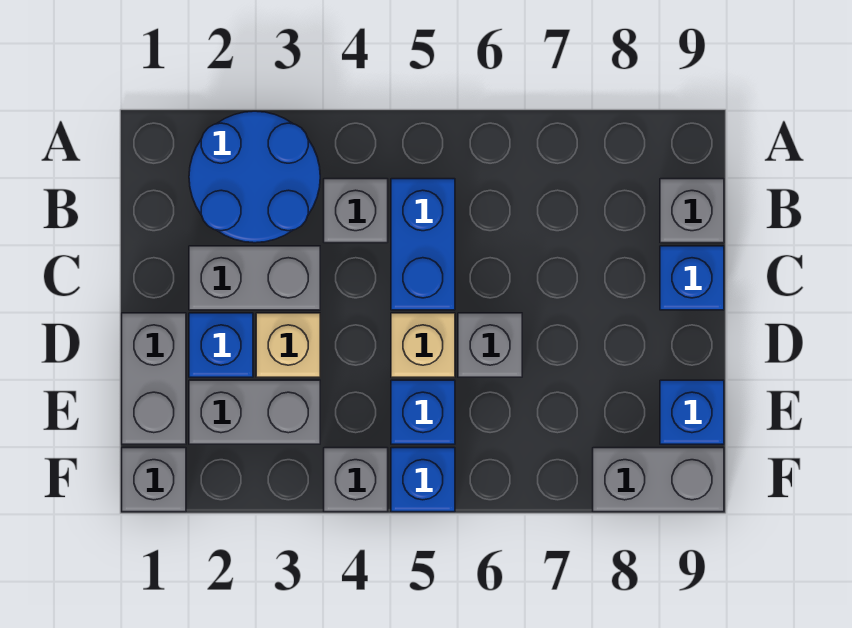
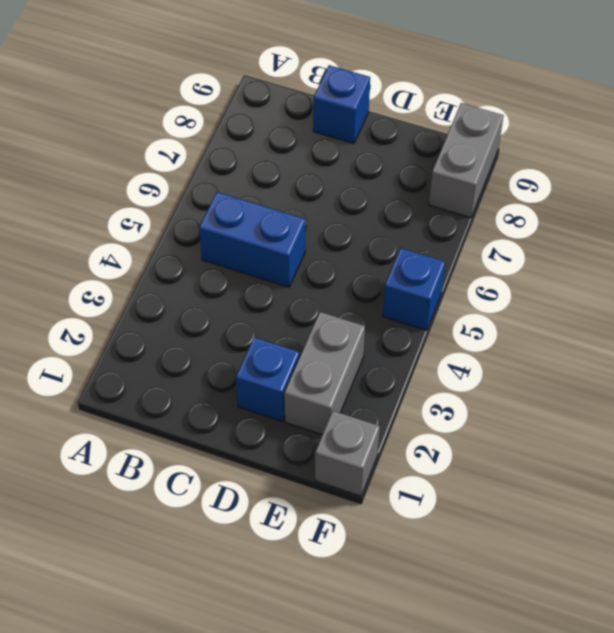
none -> blue round brick A2:B3 level 1
none -> grey brick B4 level 1
none -> grey brick B9 level 1

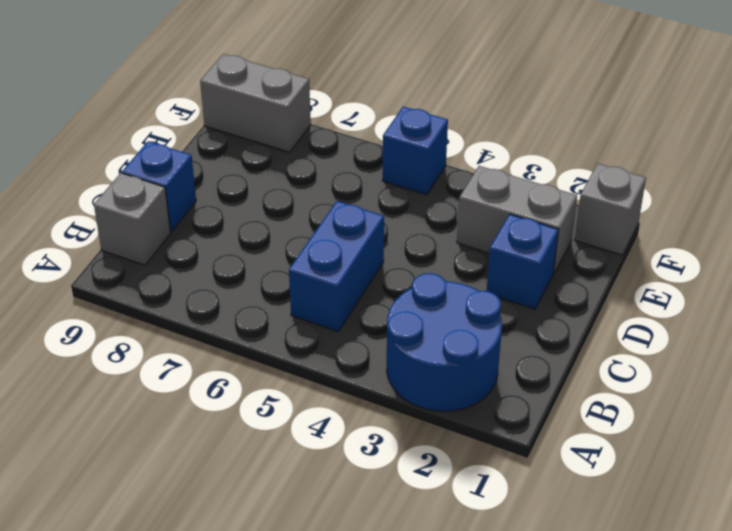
none -> grey brick B4 level 1
none -> grey brick C2:C3 level 1
none -> grey brick D1:E1 level 1

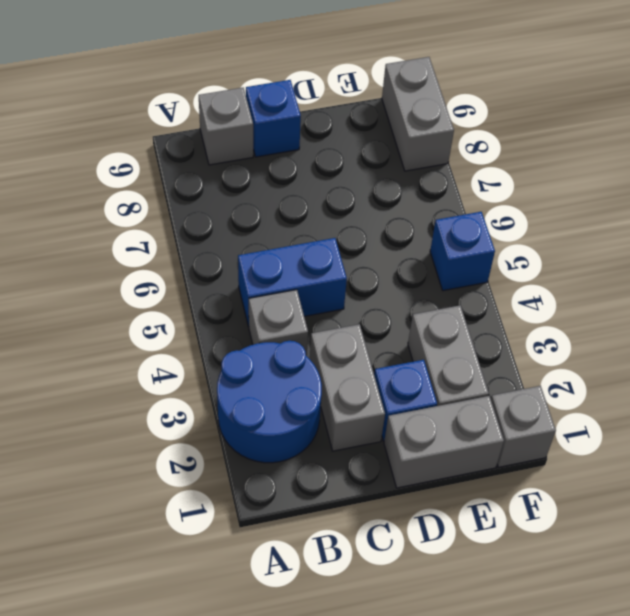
none -> tan brick D3 level 1
none -> tan brick D5 level 1
none -> grey brick D6 level 1

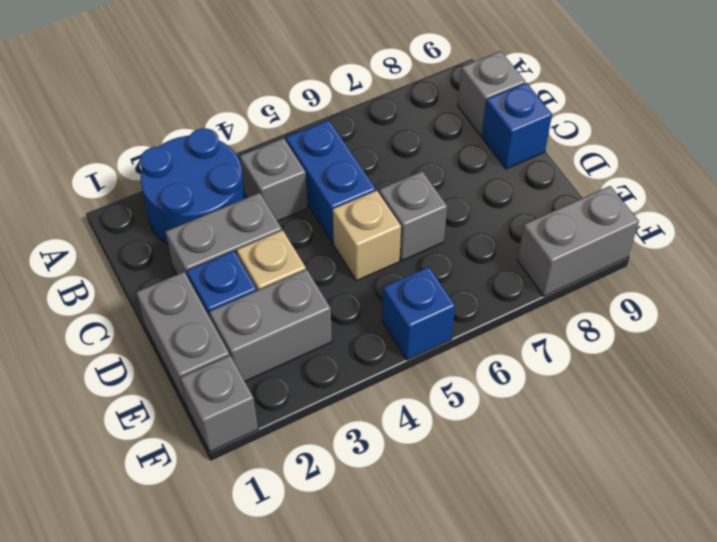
none -> blue brick E5 level 1
none -> blue brick E9 level 1
none -> grey brick F4 level 1

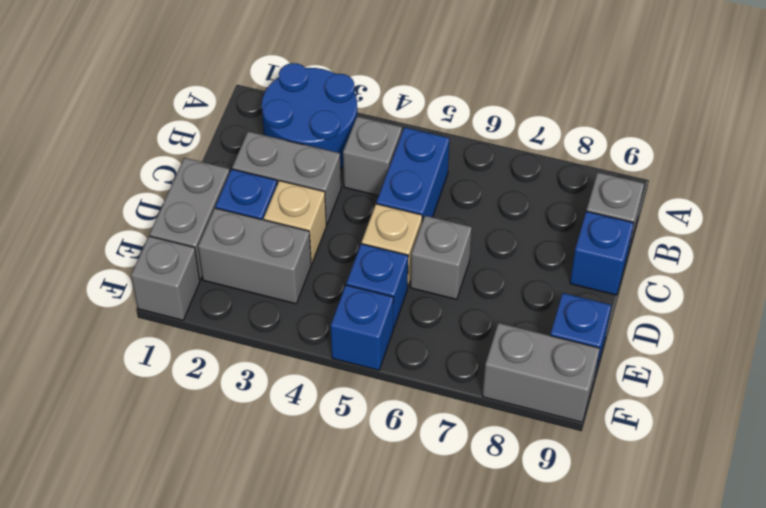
none -> grey brick F4 level 1

